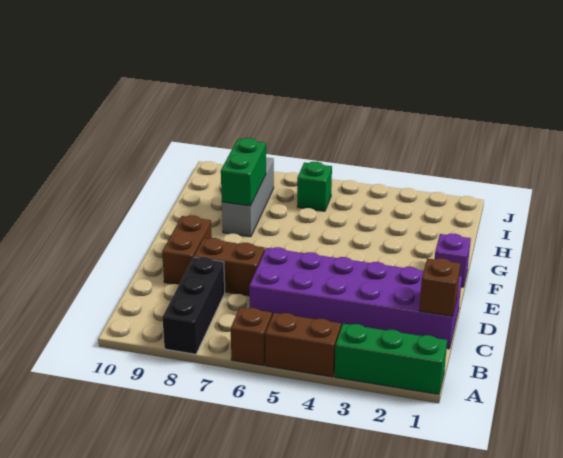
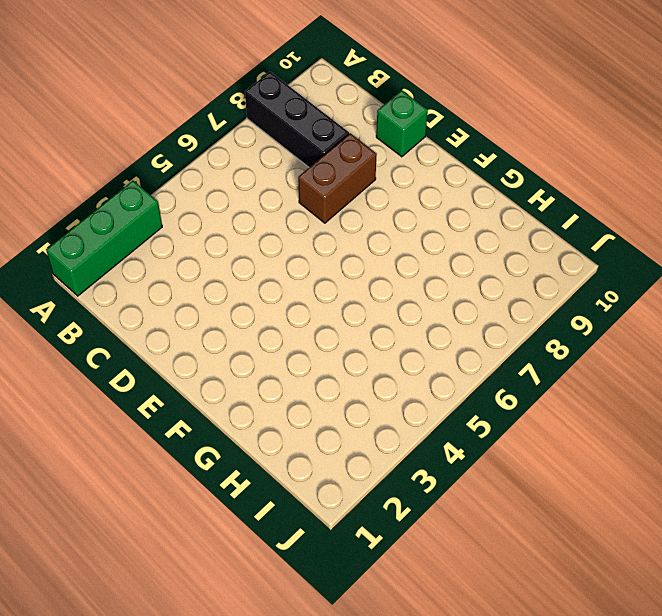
green brick D10 level 1 -> green brick I6 level 1
none -> brown brick A4:A5 level 1
none -> brown brick A6 level 1
none -> purple brick C1:D6 level 1

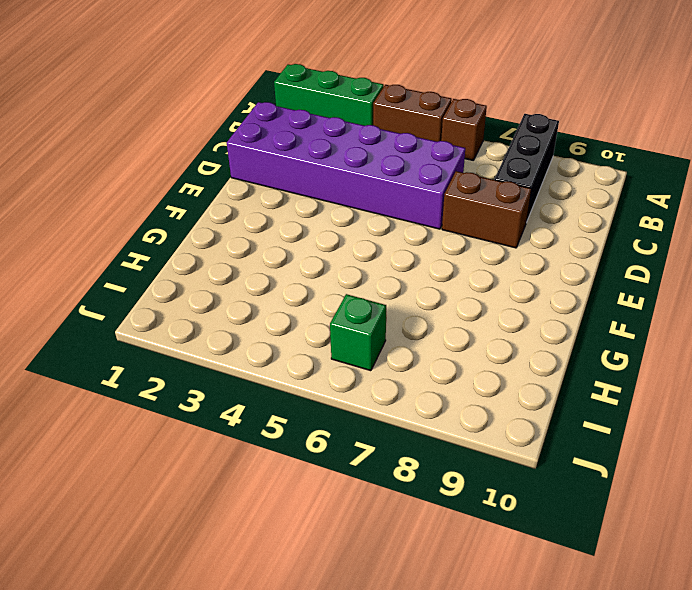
none -> brown brick D9:E9 level 1
none -> purple brick F1 level 1
none -> grey brick G8:I8 level 1

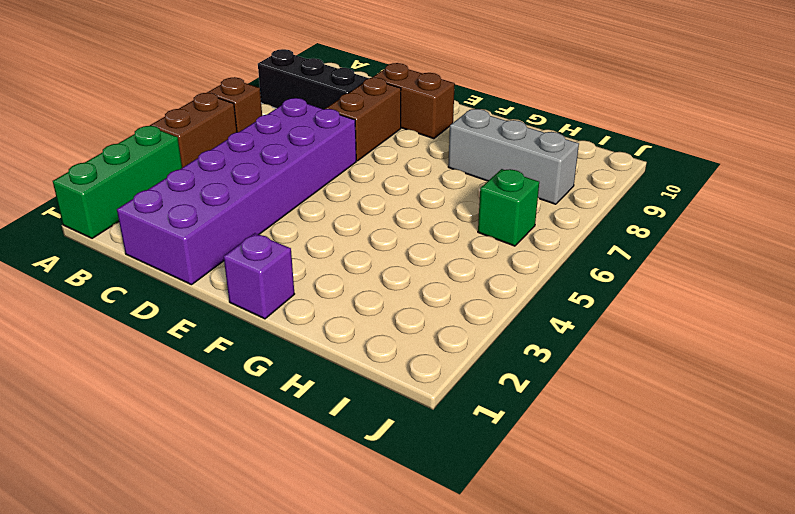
none -> brown brick C1 level 2
none -> green brick G8:H8 level 2

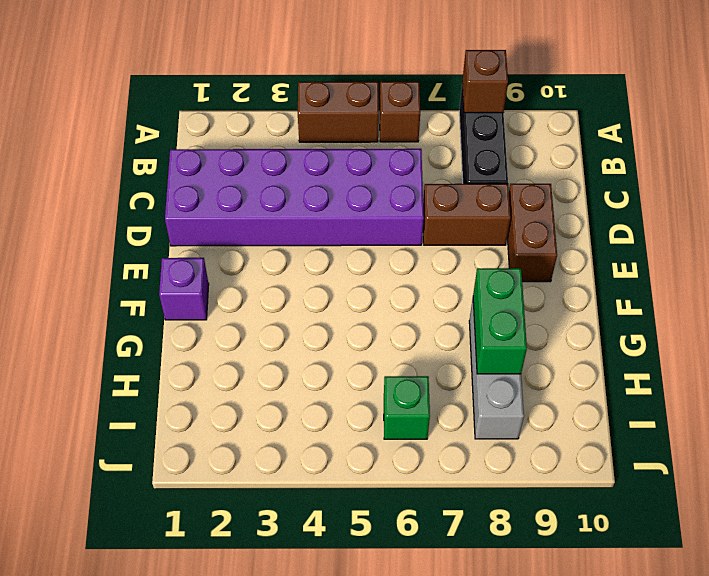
brown brick A8 level 2 -> brown brick C1 level 2
none -> green brick A1:A3 level 1

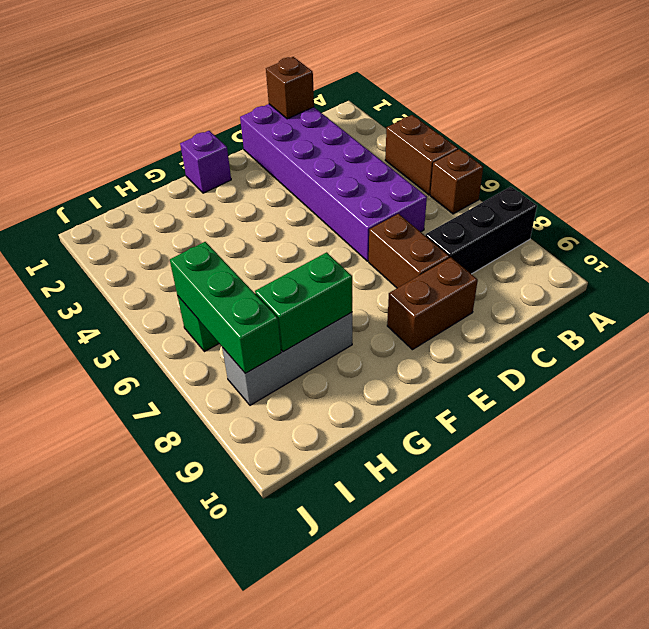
green brick I6:I8 level 2 -> green brick A1:A3 level 1

